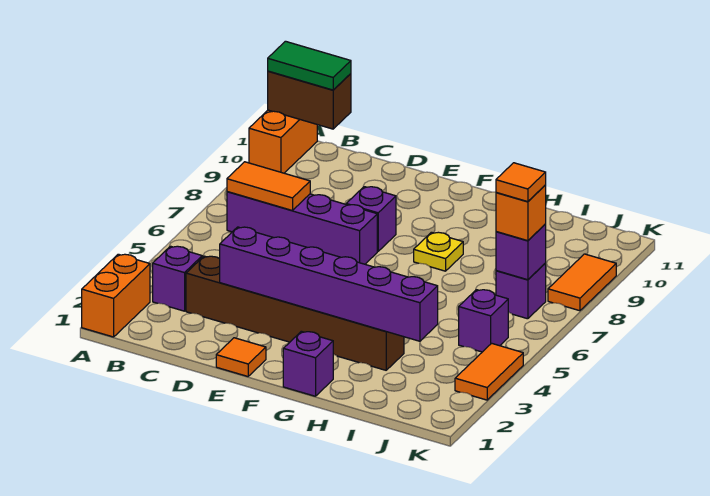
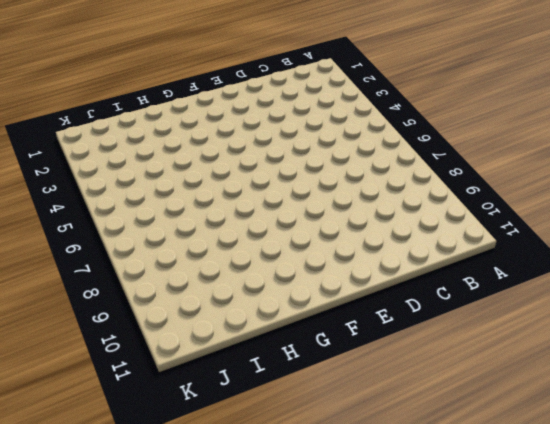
none -> orange brick A1:A2 level 1
none -> orange brick A10:A11 level 1
none -> purple brick B3 level 1

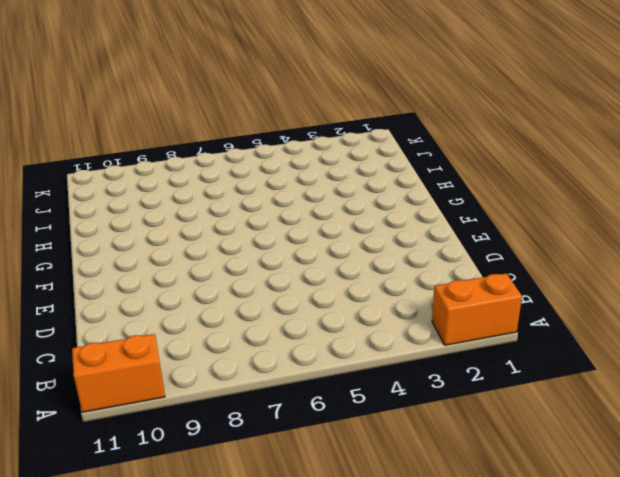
none -> purple brick B3 level 1
none -> purple brick B7:E7 level 1
none -> brown brick C3:H3 level 1

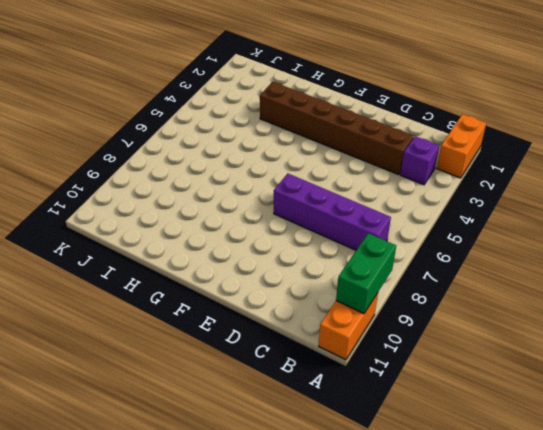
green brick A9:A10 level 2 -> none
none -> orange tile E1 level 1
none -> purple brick E8 level 1
none -> purple brick G1 level 1

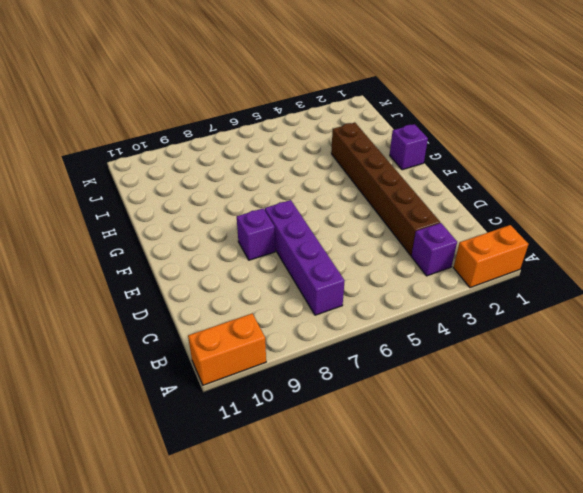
none -> orange tile E1 level 1
none -> yellow plate G8 level 1
none -> purple brick J5 level 1

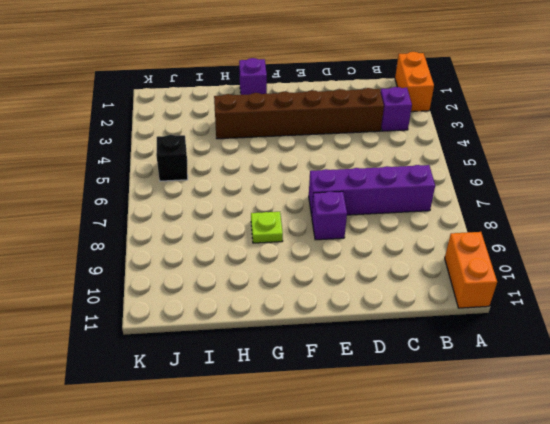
lime plate G8 level 1 -> yellow plate G8 level 1
black brick J5 level 1 -> purple brick J5 level 1
none -> orange tile E1 level 1
none -> purple brick J7 level 1
none -> orange tile K3:K4 level 1

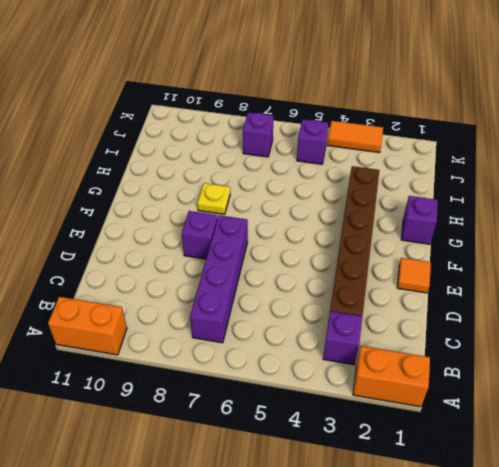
none -> orange tile K8:K9 level 1
none -> brown brick A11:B11 level 2
none -> orange tile B7:C7 level 2

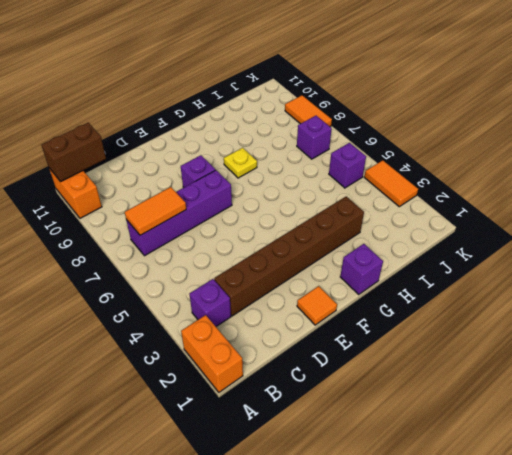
none -> purple brick D3:I3 level 2
none -> purple brick J7 level 2
none -> green tile A11:B11 level 3

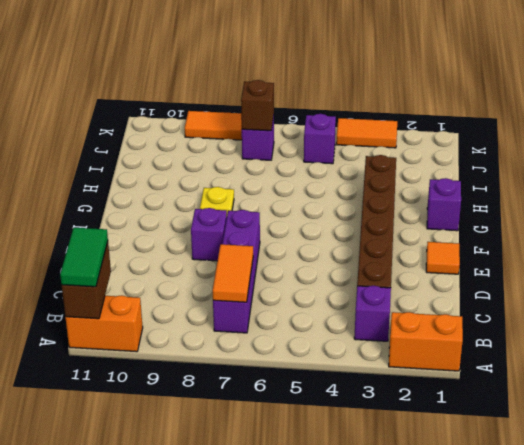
brown brick J7 level 2 -> purple brick J7 level 2
none -> purple brick D3:I3 level 2
none -> orange brick J7 level 3
none -> orange tile J7 level 4

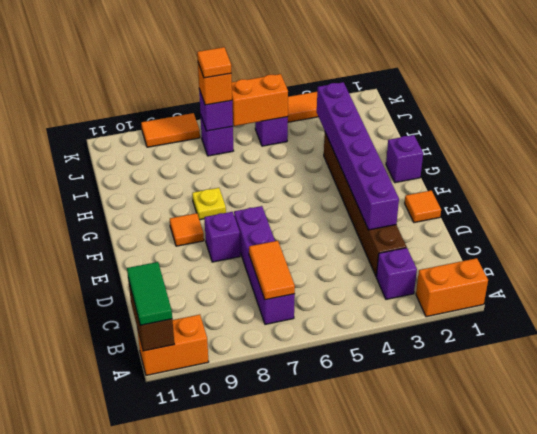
orange tile F9 level 1 -> none
orange brick J5:J6 level 2 -> none

